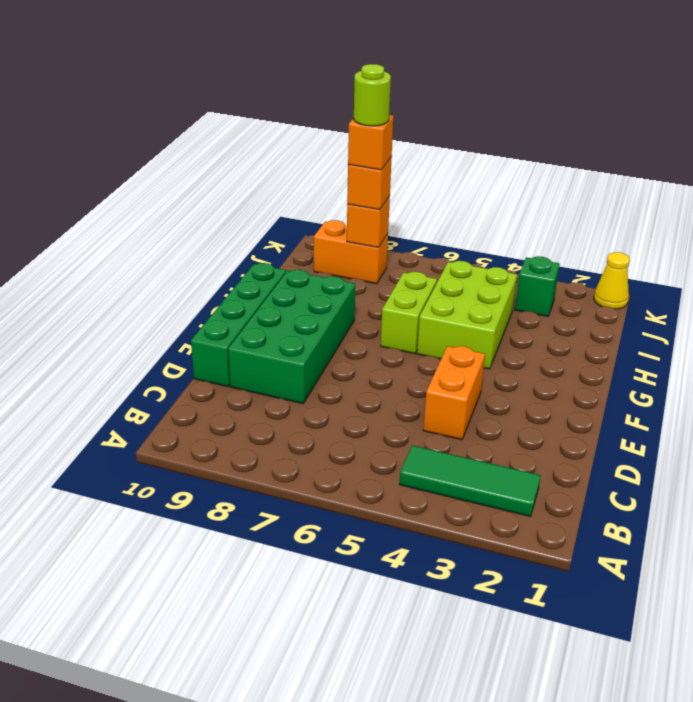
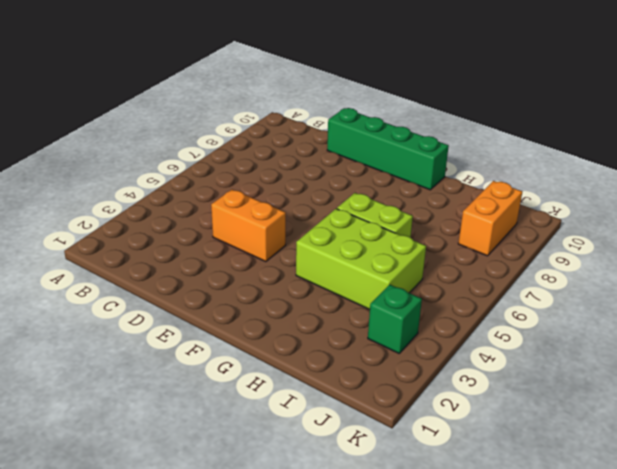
none -> green tile B2:B4 level 1
none -> green brick D8:G9 level 1
none -> yellow cone K1 level 1

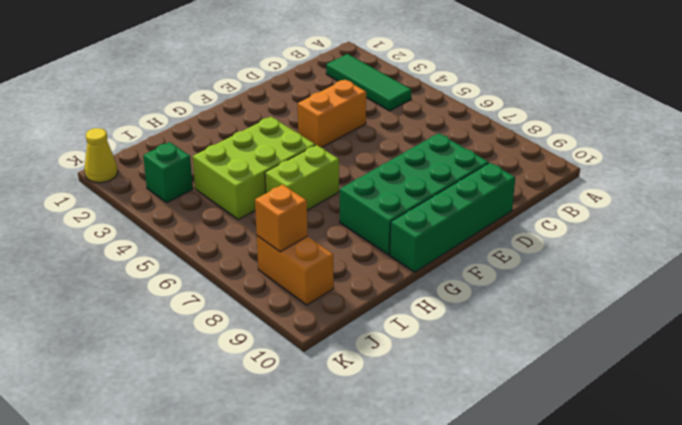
none -> orange brick J8 level 3
none -> orange brick J8 level 4
none -> lime round brick J8 level 5

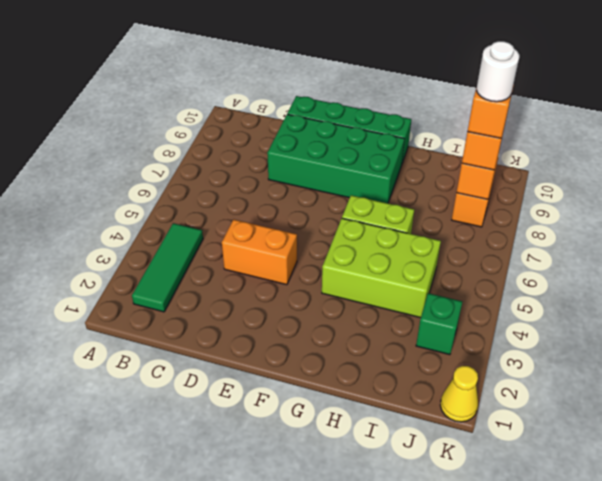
white round brick J8 level 5 -> lime round brick J8 level 5

